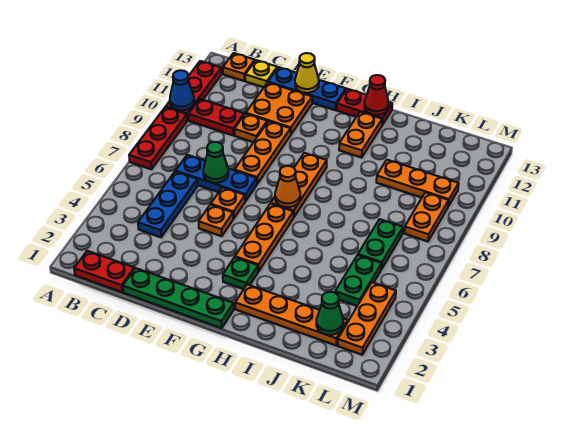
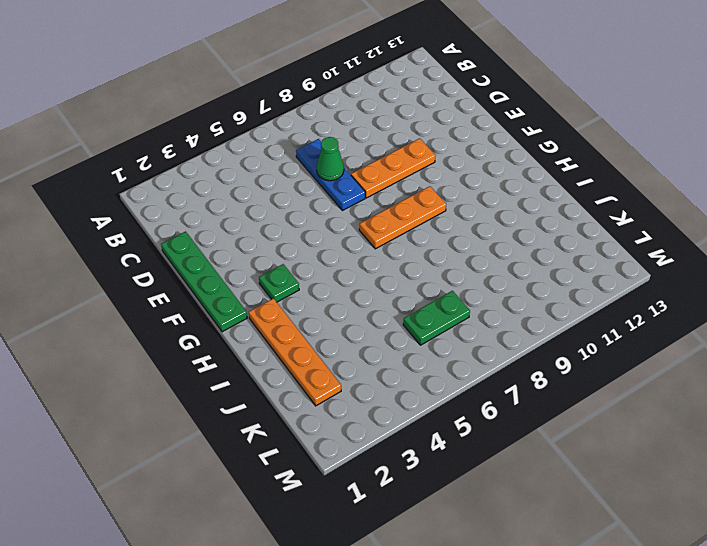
none -> red plate A7:A9 level 1
none -> red plate A10:A12 level 1
none -> red plate B1:C1 level 1
none -> red plate B10:C10 level 1

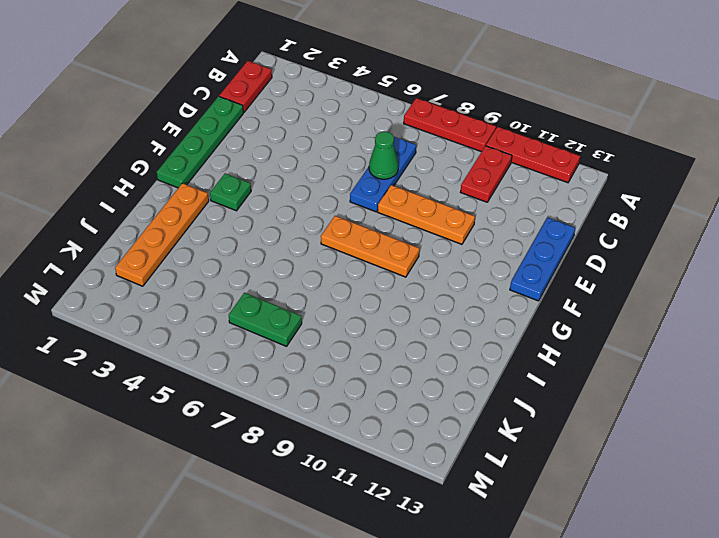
none -> orange plate B13 level 1
none -> blue plate C4:C6 level 1
none -> yellow plate C13 level 1
none -> orange plate D10 level 1

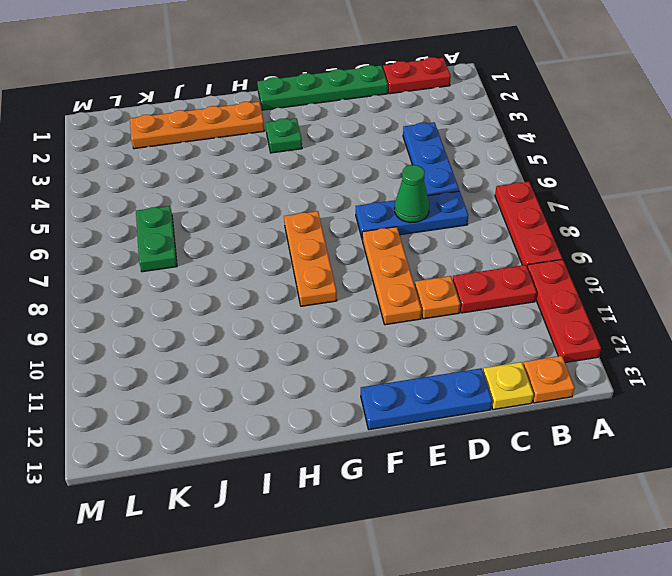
none -> orange plate D11:E12 level 1
none -> orange plate E5 level 1
none -> orange plate E6 level 1
none -> orange plate G4:G6 level 1

